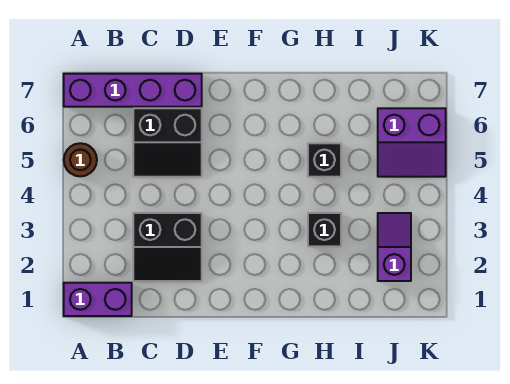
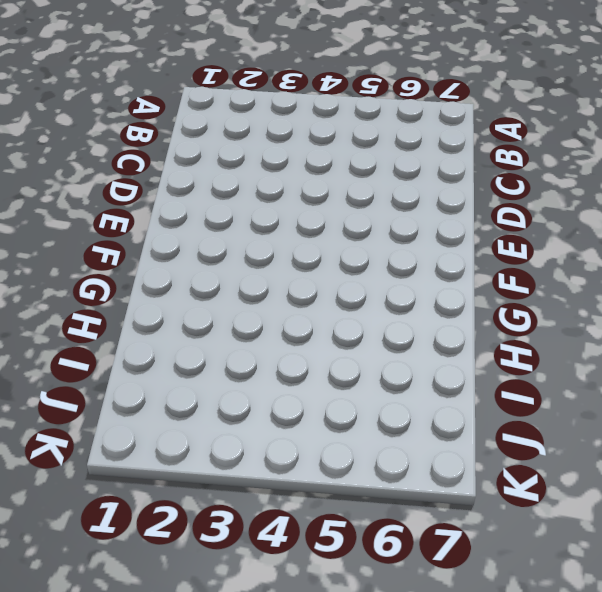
none -> purple brick A1:B1 level 1
none -> brown round brick A5 level 1

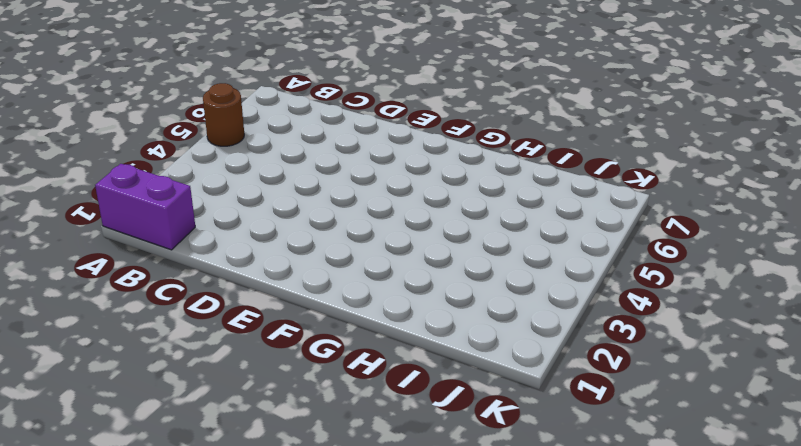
none -> purple brick A7:D7 level 1
none -> black slope C2:D3 level 1 top 3

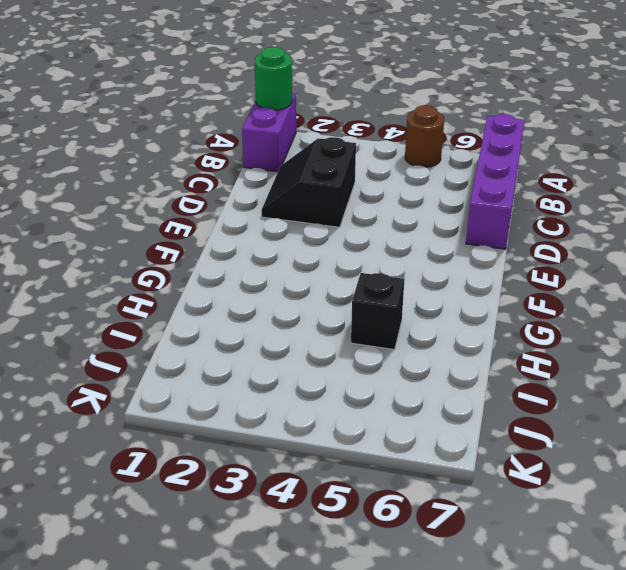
green round brick A1 level 2 -> none
none -> black slope C5:D6 level 1 top 6
none -> black brick H3 level 1

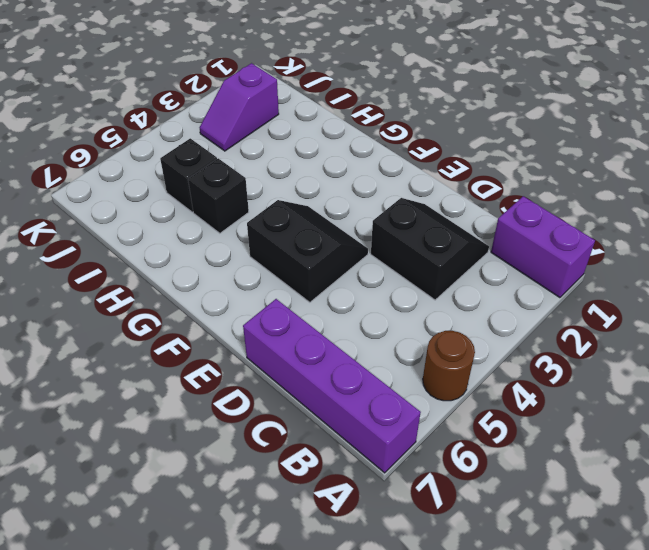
black slope E4:F5 level 1 top 5 -> black slope C5:D6 level 1 top 6
black brick I5 level 1 -> black brick H3 level 1
none -> purple slope J5:K6 level 1 top 6

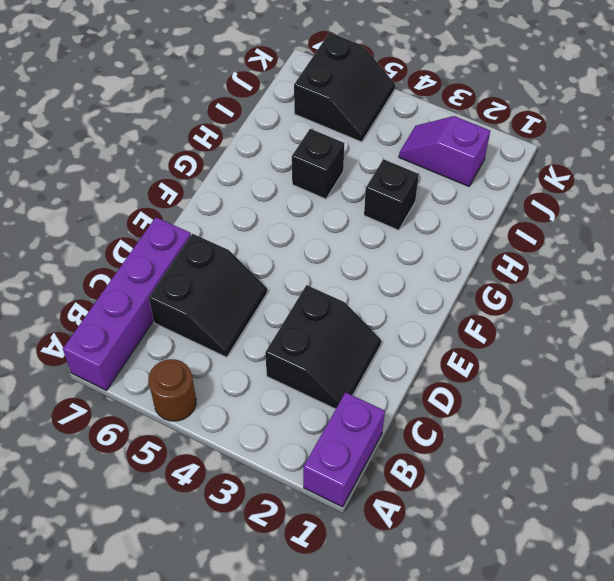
black slope J5:K6 level 1 top 6 -> purple slope J5:K6 level 1 top 6

